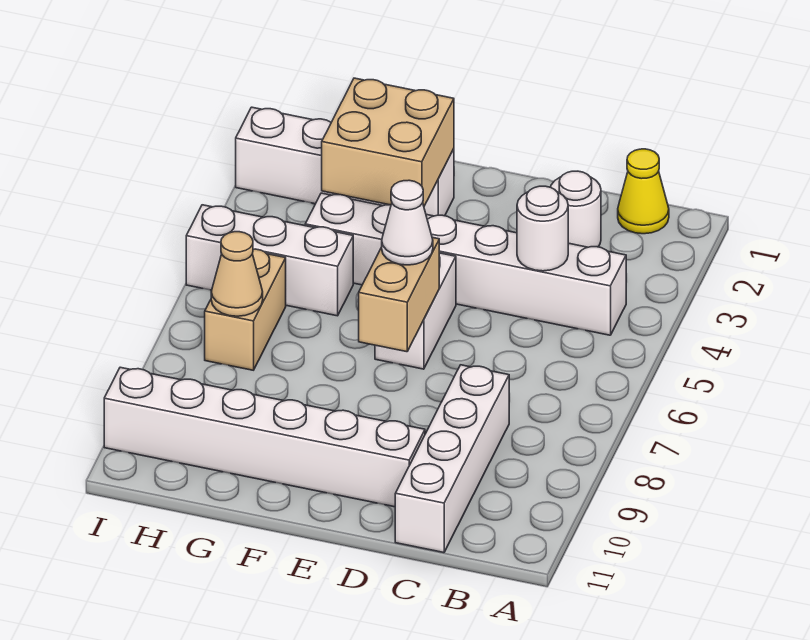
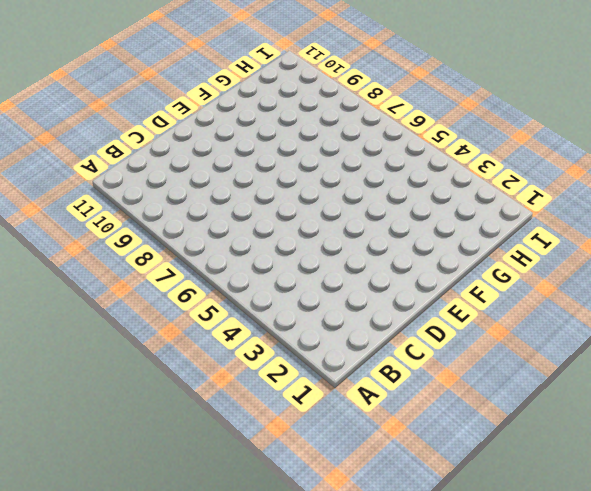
none -> yellow cone B1 level 1
none -> white brick B4:G4 level 1
none -> white round brick C2 level 1

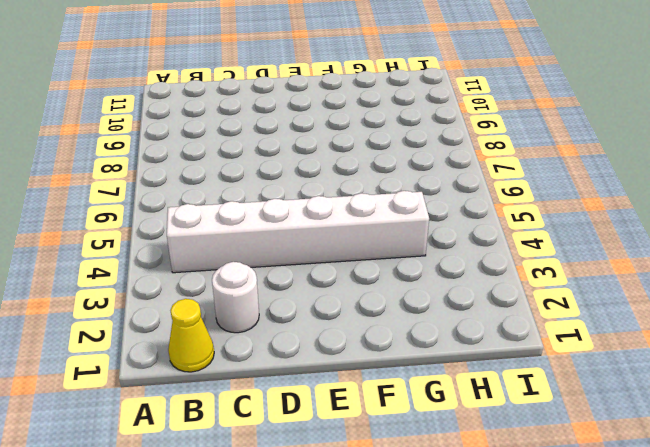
none -> white brick C8:C11 level 1
none -> white brick D10:I10 level 1
none -> white brick E5:E6 level 1

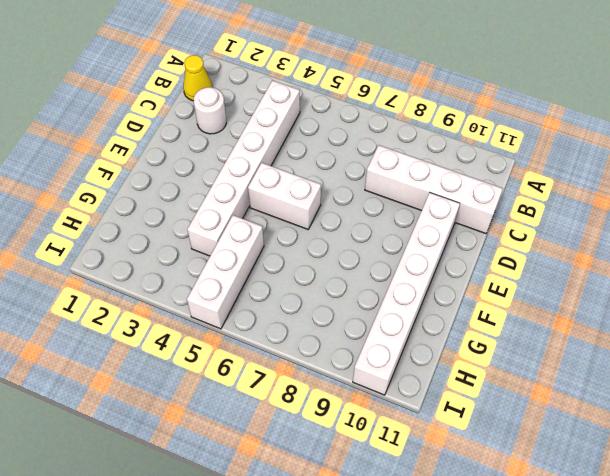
none -> white brick F2:I2 level 1
none -> tan brick H6:H7 level 1
none -> white round brick C4 level 2

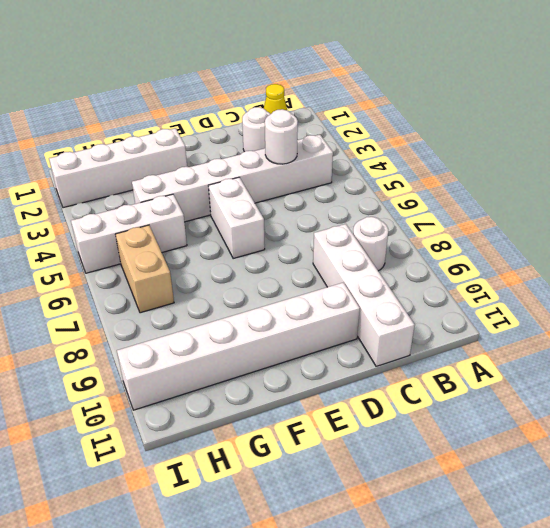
white round brick B8 level 1 -> none
none -> tan brick E6:E7 level 2
none -> tan brick F2:G3 level 2
none -> tan cone H7 level 2

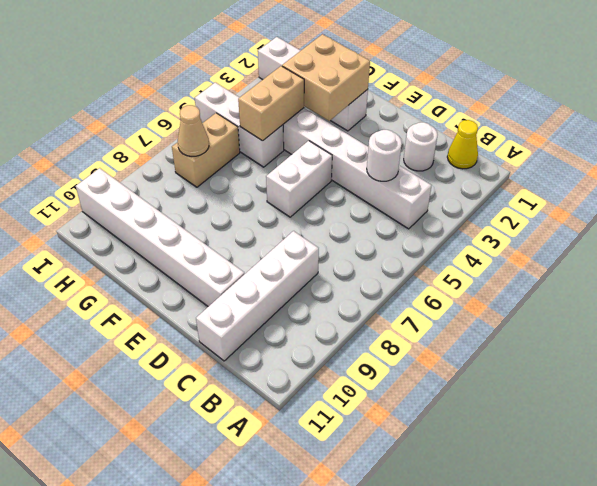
tan brick G4:G5 level 2 -> tan brick E6:E7 level 2
none -> white cone E6 level 3

